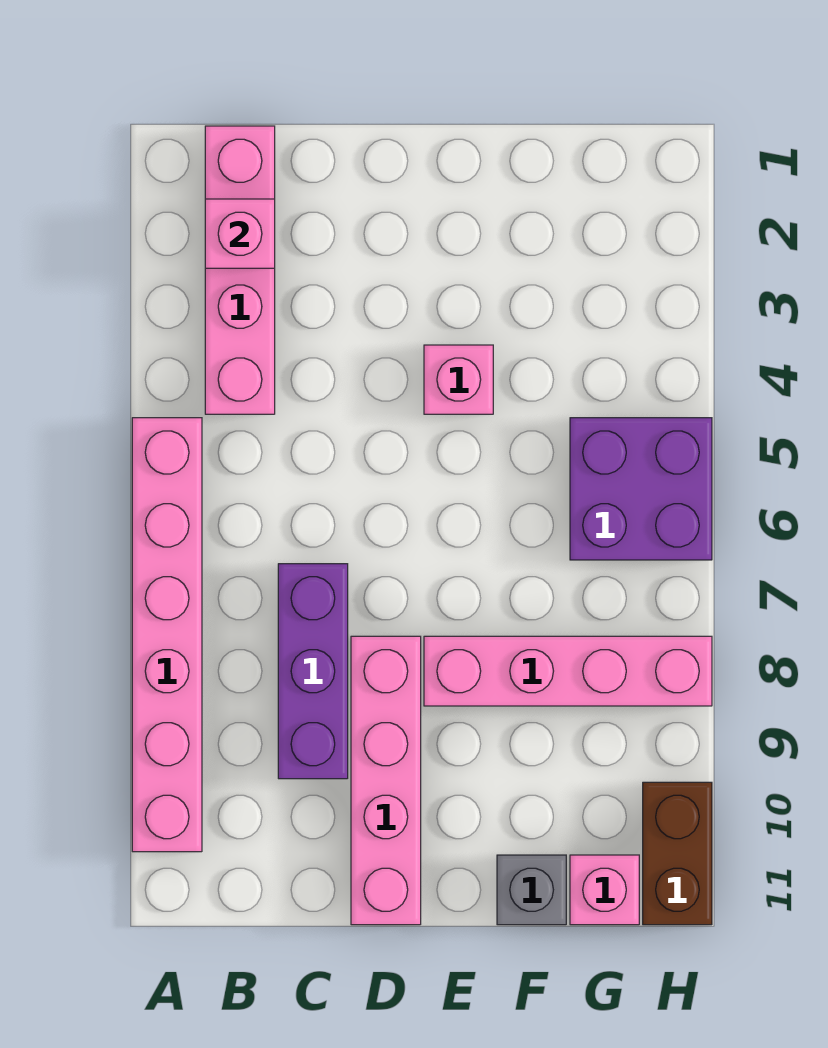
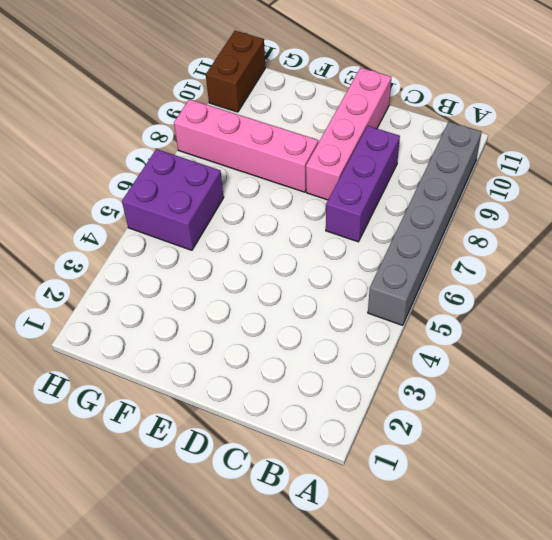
grey brick A5:A10 level 1 -> pink brick A5:A10 level 1
none -> pink brick B1:B4 level 1
none -> pink brick E4 level 1

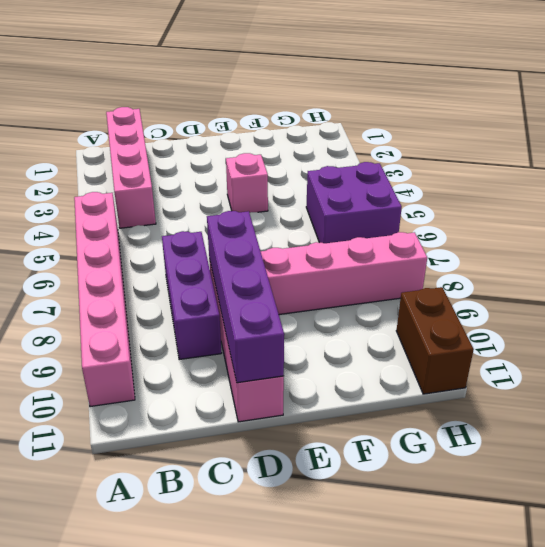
purple brick D8:D11 level 2 -> none
none -> grey brick F11 level 1
none -> pink brick G11 level 1

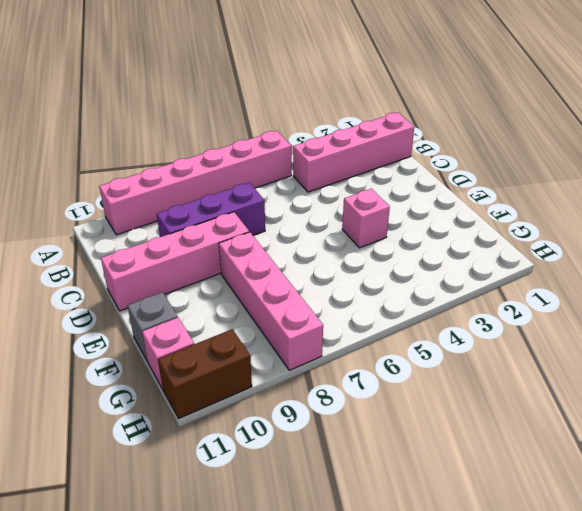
none -> purple brick G5:H6 level 1
none -> pink brick B2 level 2

